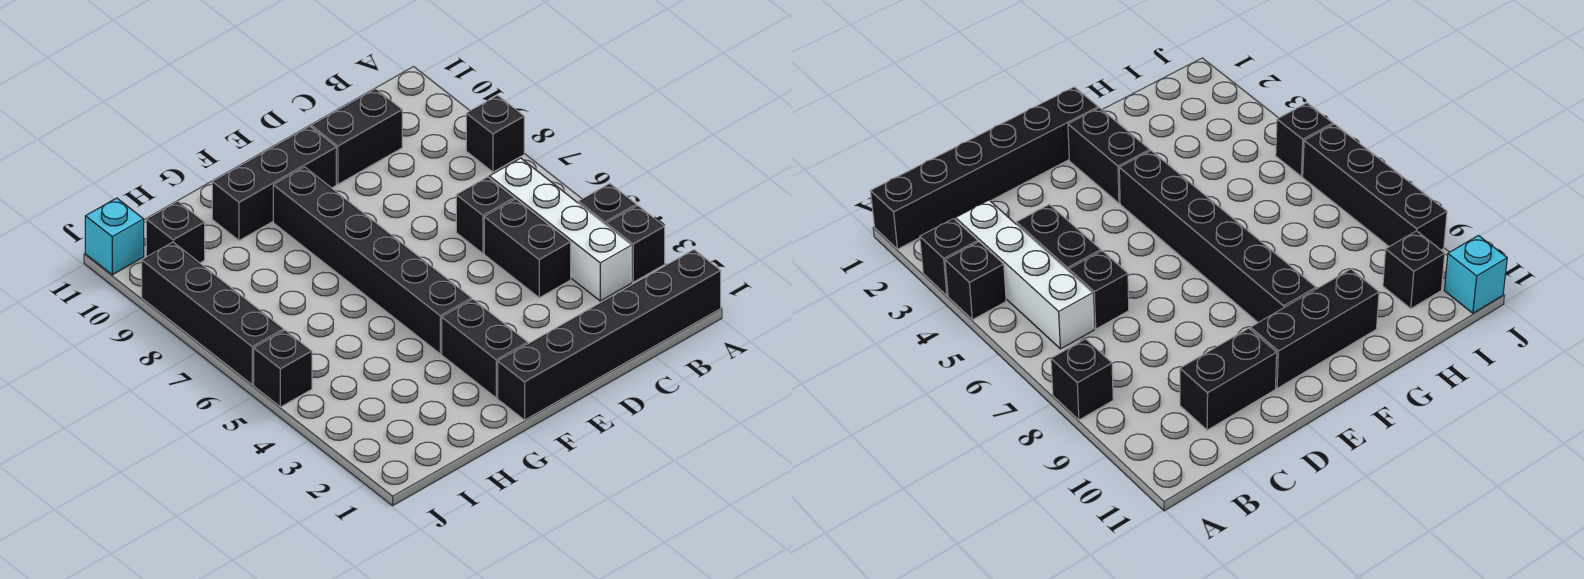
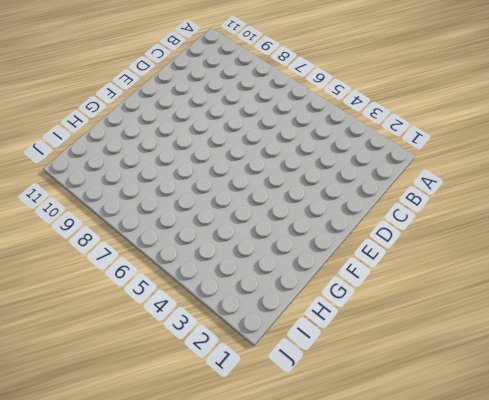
none -> black brick A1:F1 level 1
none -> black brick A3 level 1
none -> black brick A4 level 1

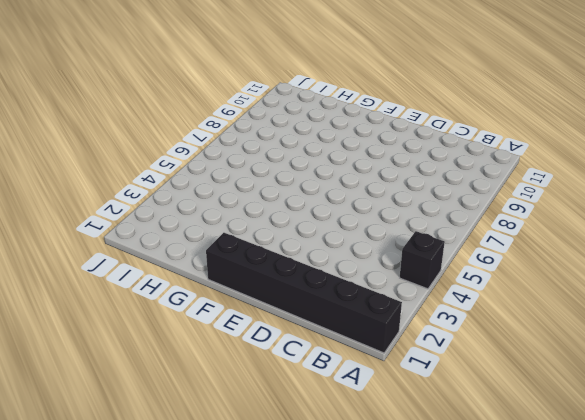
none -> black brick A3 level 1
none -> black brick A8 level 1
none -> white brick B3:B6 level 1

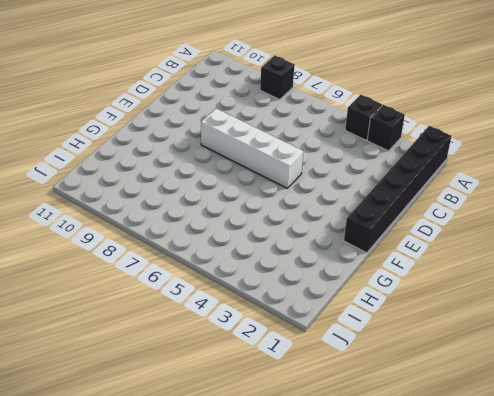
white brick E5:E8 level 1 -> white brick B3:B6 level 1
none -> black brick C4:C5 level 1
none -> black brick C6 level 1
none -> black brick C10:D10 level 1

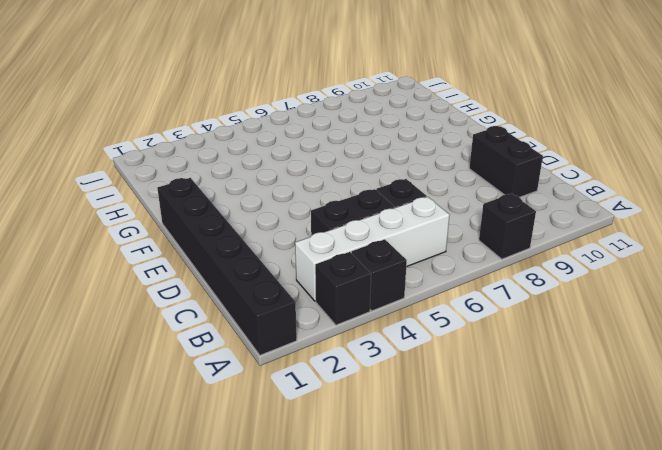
none -> black brick E10:G10 level 1
none -> black brick F2:F3 level 1
none -> black brick F4:F9 level 1

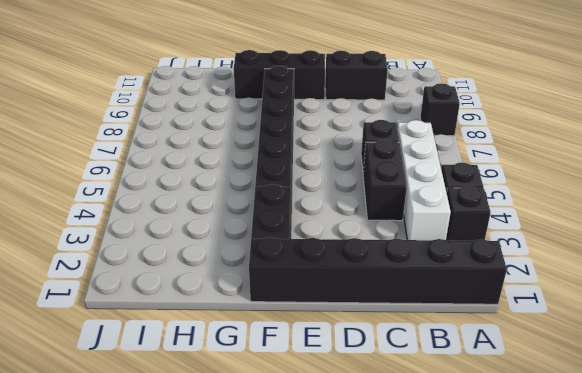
none -> black brick I10 level 1
none -> black brick J5 level 1
none -> black brick J6:J9 level 1

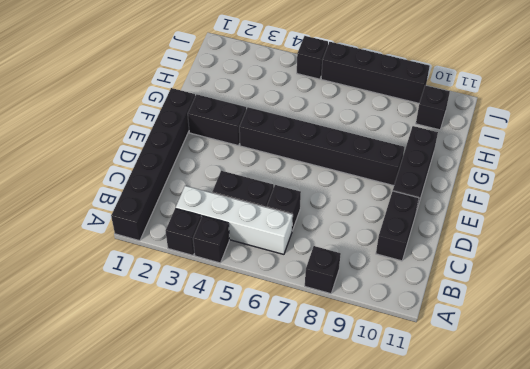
none -> cyan brick J11 level 1

